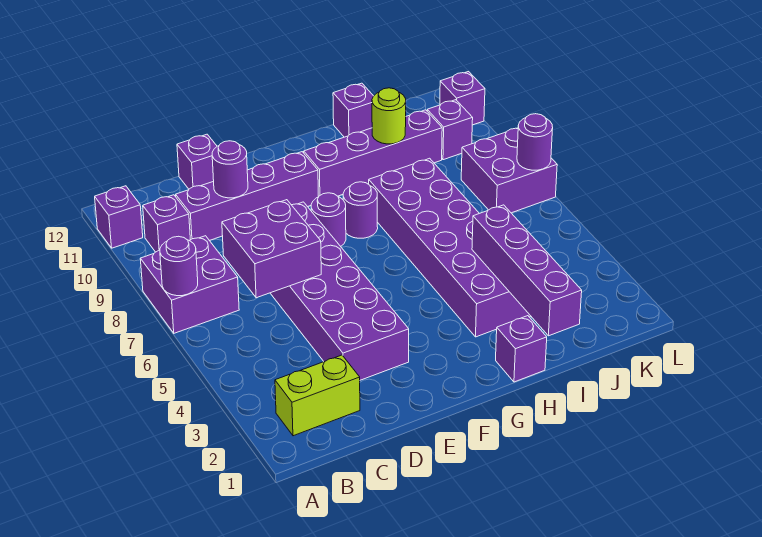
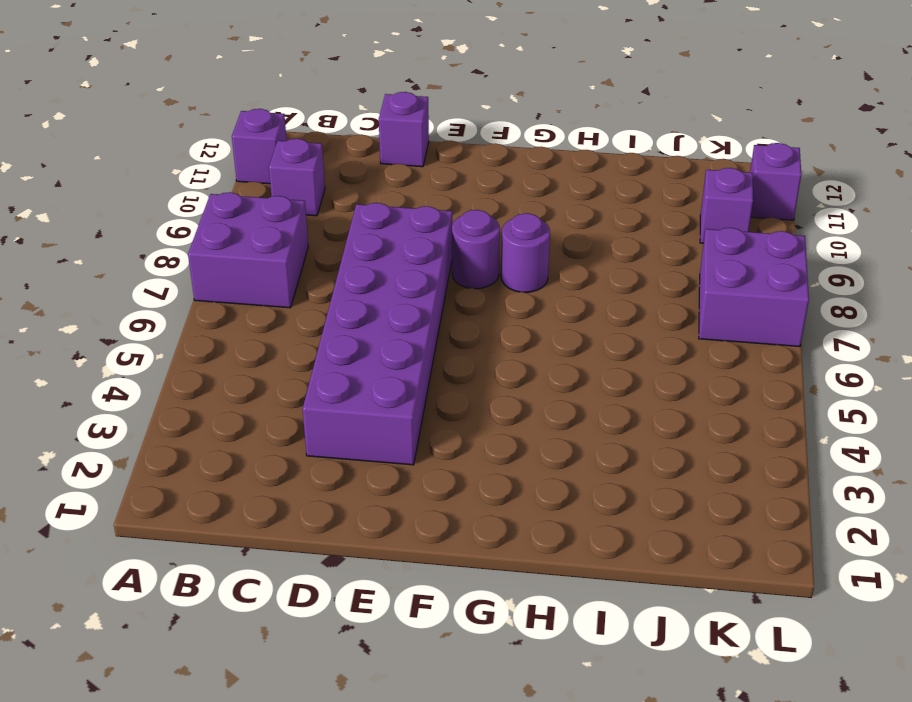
none -> lime brick B2:C2 level 1
none -> purple brick C10:F10 level 1
none -> purple brick G10:J10 level 1

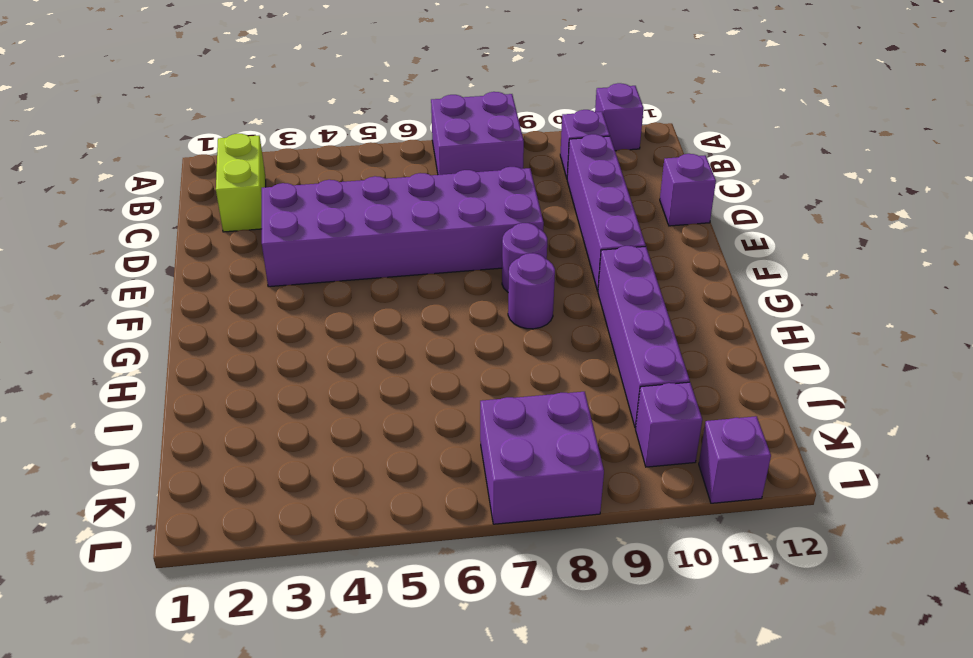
none -> purple brick H1 level 1
none -> purple brick H3:I8 level 1
none -> purple brick I12 level 1

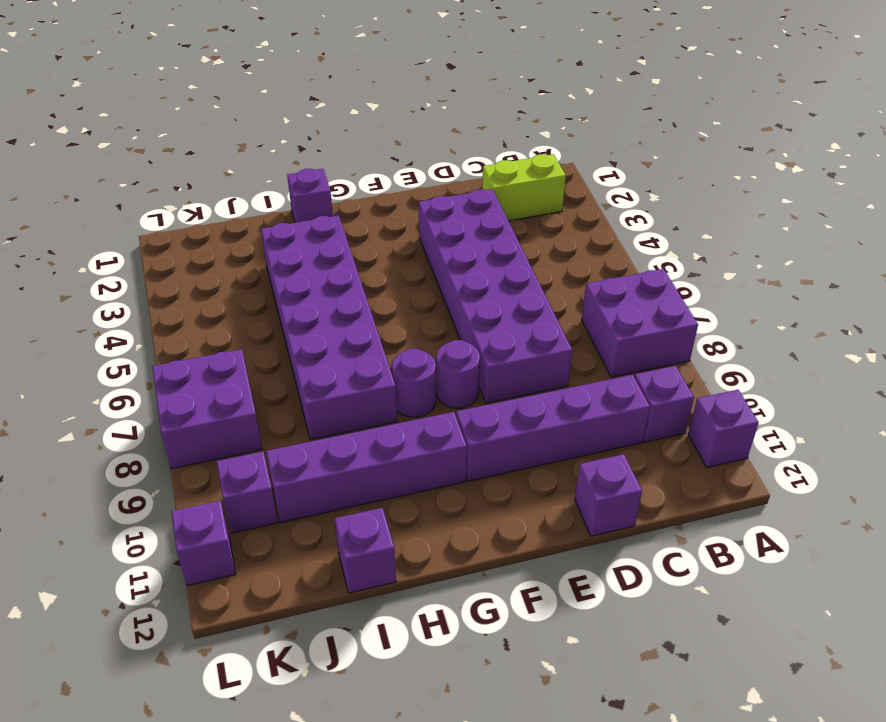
none -> purple round brick A7 level 2
none -> purple brick C6:D7 level 2
none -> purple round brick D10 level 2

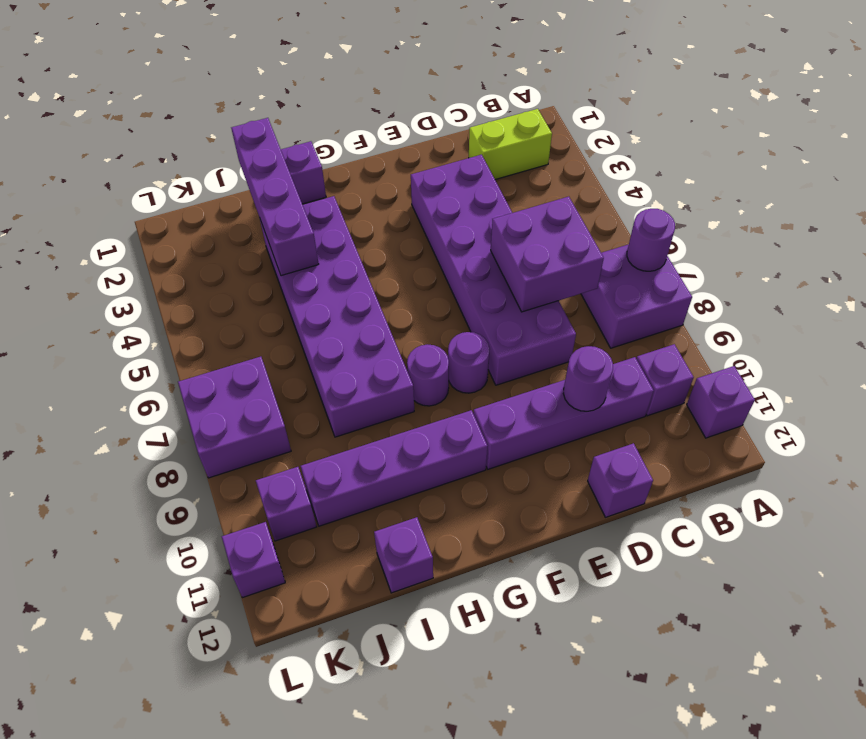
none -> lime round brick I10 level 2
none -> purple round brick L7 level 2

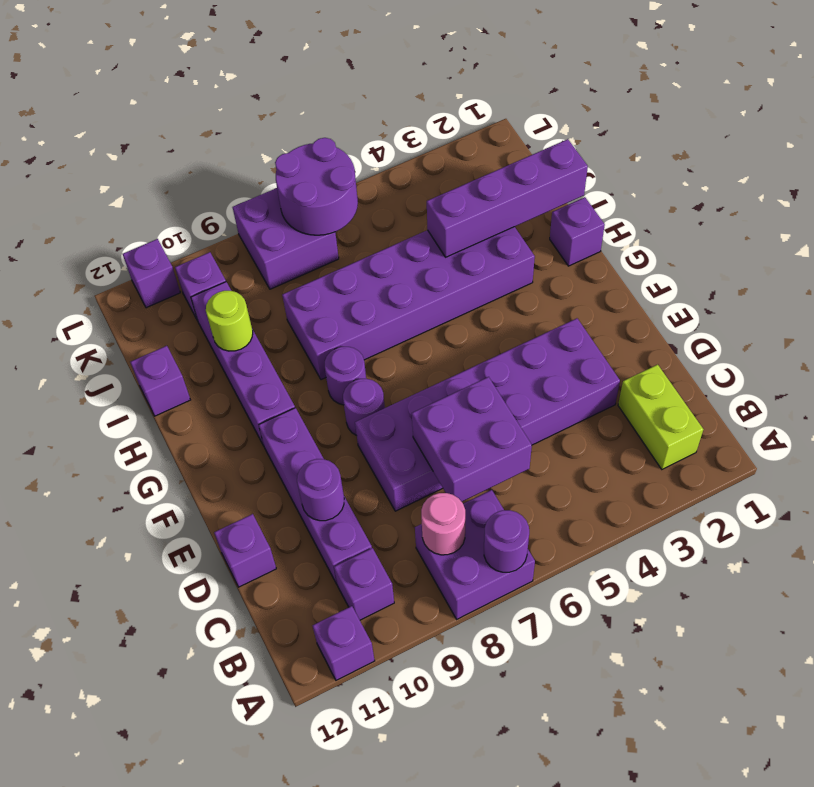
pink round brick B8 level 2 -> none
purple round brick K6:L7 level 2 -> purple round brick L7 level 2

